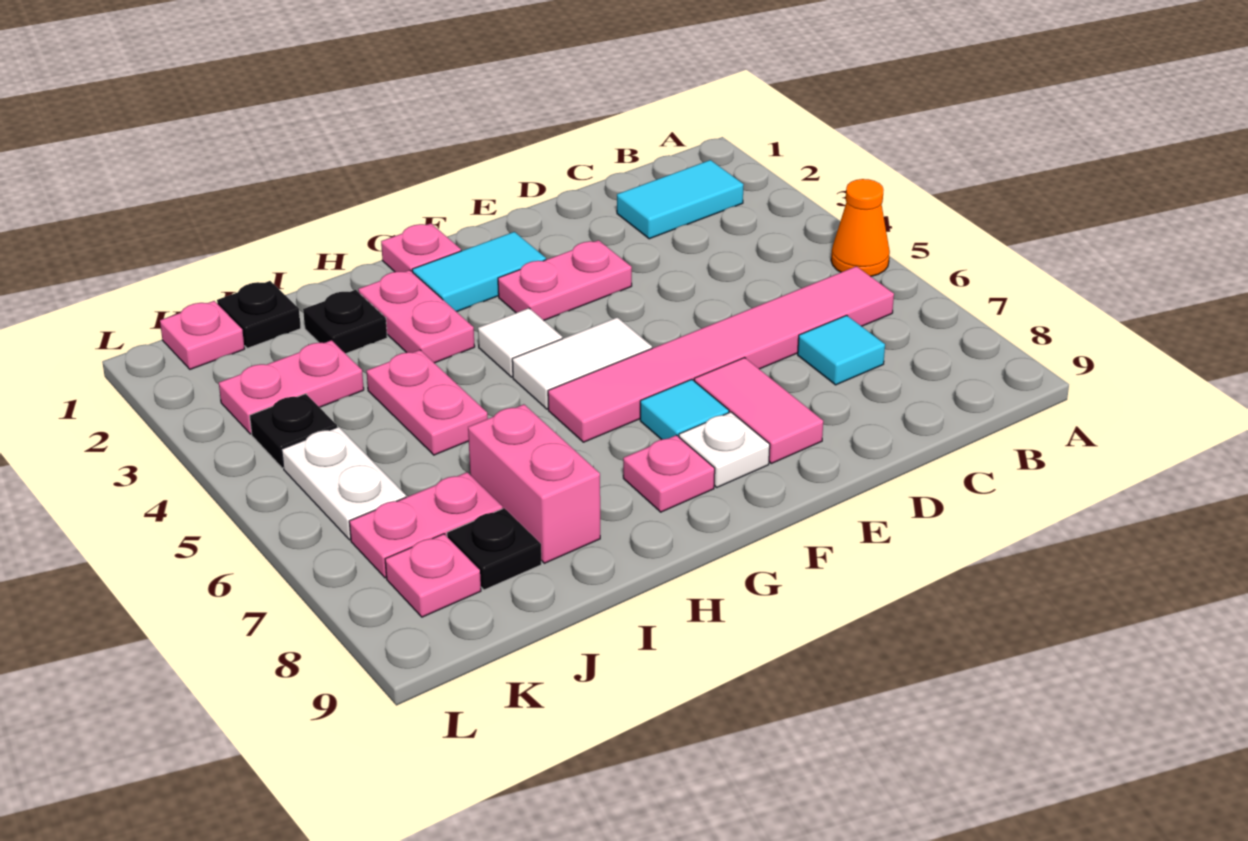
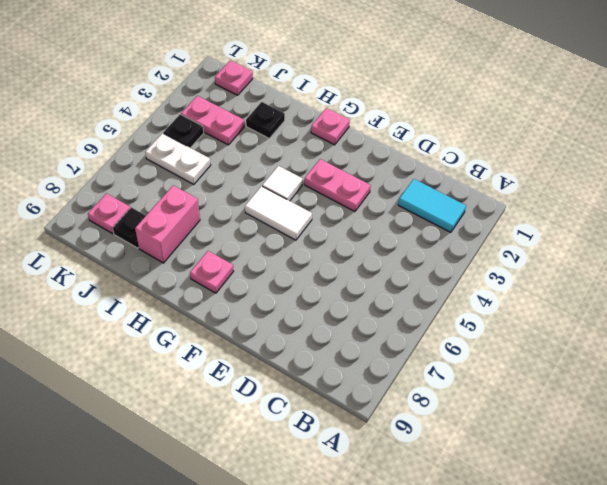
white plate J5:K5 level 1 -> white plate K5:K6 level 1
none -> orange cone A5 level 1
none -> pink tile B6:G6 level 1
none -> cyan tile C7 level 1

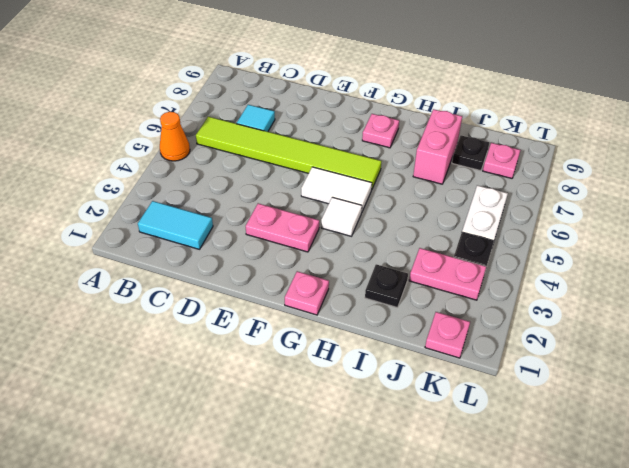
lime tile B6:G6 level 1 -> pink tile B6:G6 level 1
none -> pink tile E7:E8 level 1
none -> cyan tile F2:G2 level 1
none -> cyan tile F7 level 1

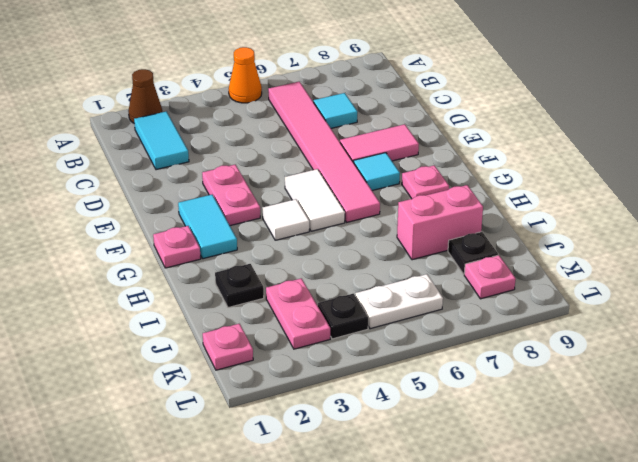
brown cone A2 level 1 -> none
none -> white plate F8 level 1
none -> pink plate H2:H3 level 1
none -> pink plate I4:I5 level 1

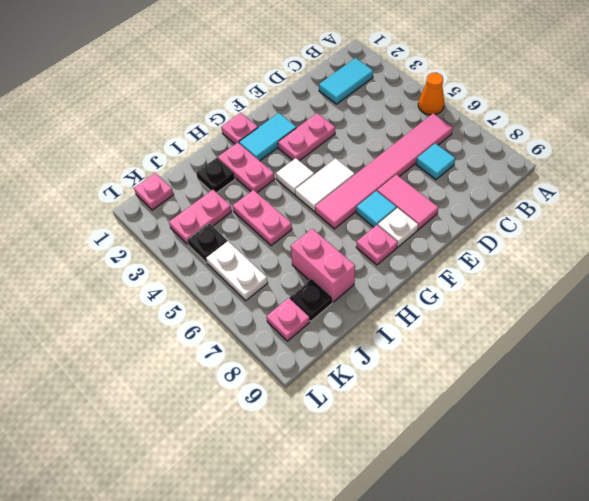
none -> black plate J1 level 1
none -> pink plate J7:K7 level 1

